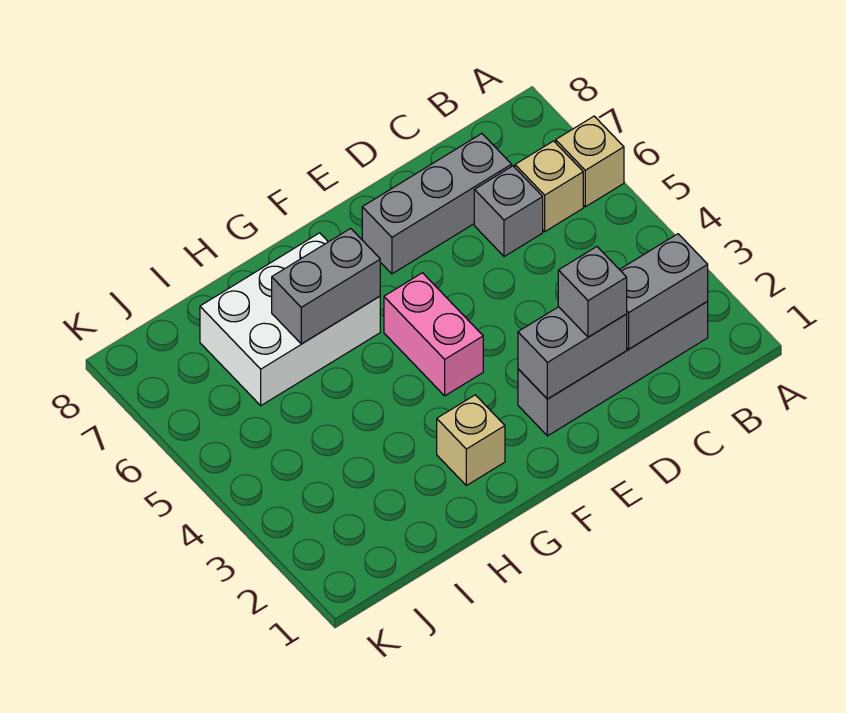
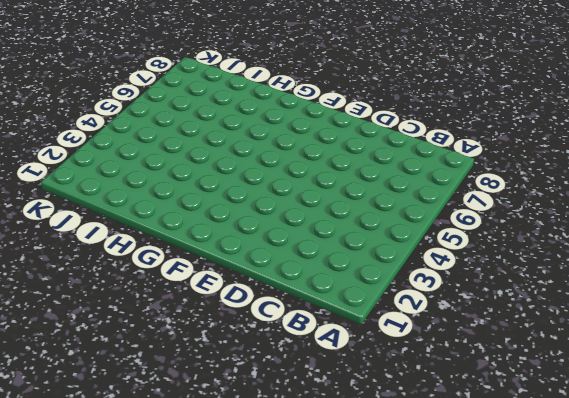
none -> tan brick A6 level 1
none -> grey brick B2:E2 level 1
none -> tan brick B6 level 1

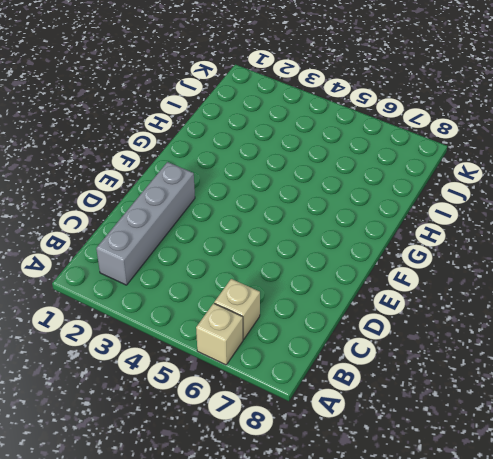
none -> grey brick C6 level 1
none -> grey brick C7:E7 level 1
none -> pink brick F4:F5 level 1

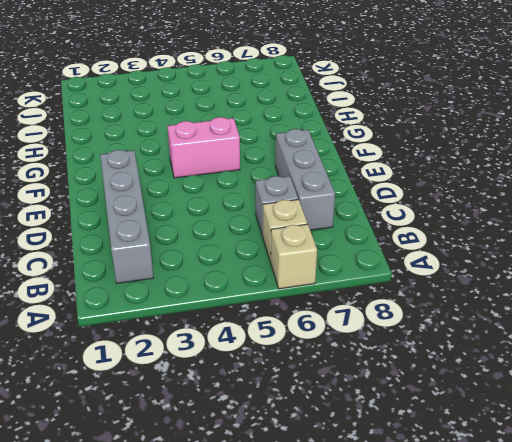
none -> tan brick G2 level 1
none -> white brick G6:I7 level 1
none -> grey brick B2:C2 level 2

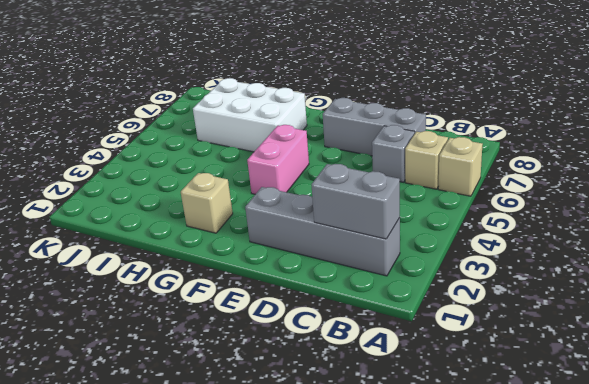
none -> grey brick D2:E2 level 2
none -> grey brick G6:H6 level 2
none -> grey brick D2 level 3

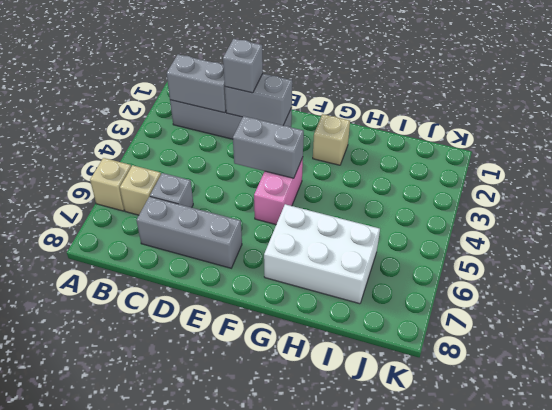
grey brick E4:F4 level 2 -> grey brick G6:H6 level 2

